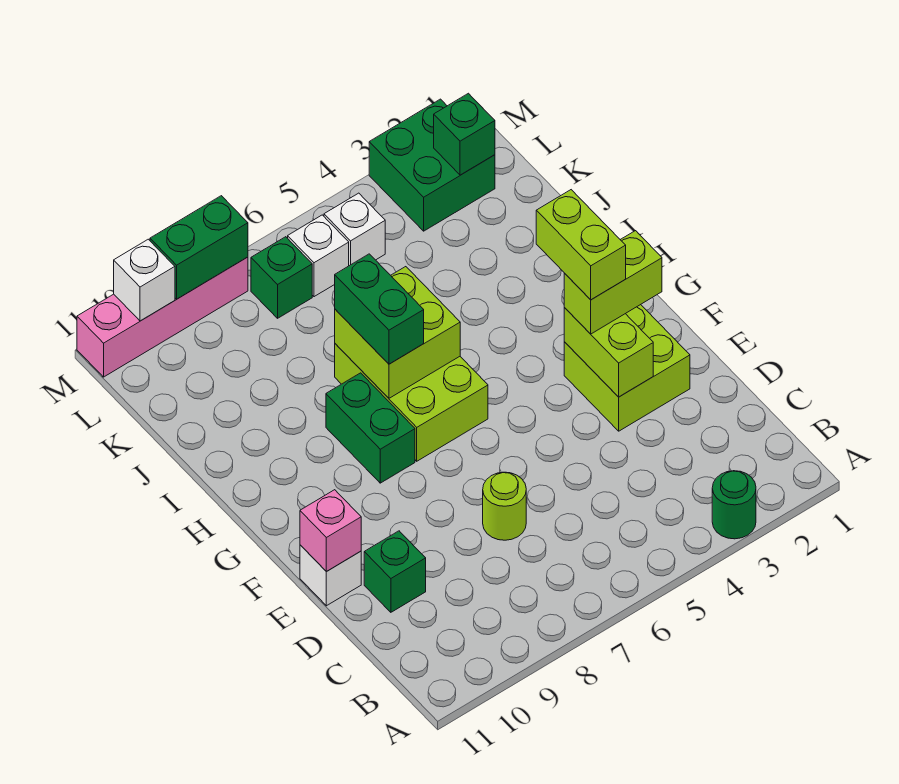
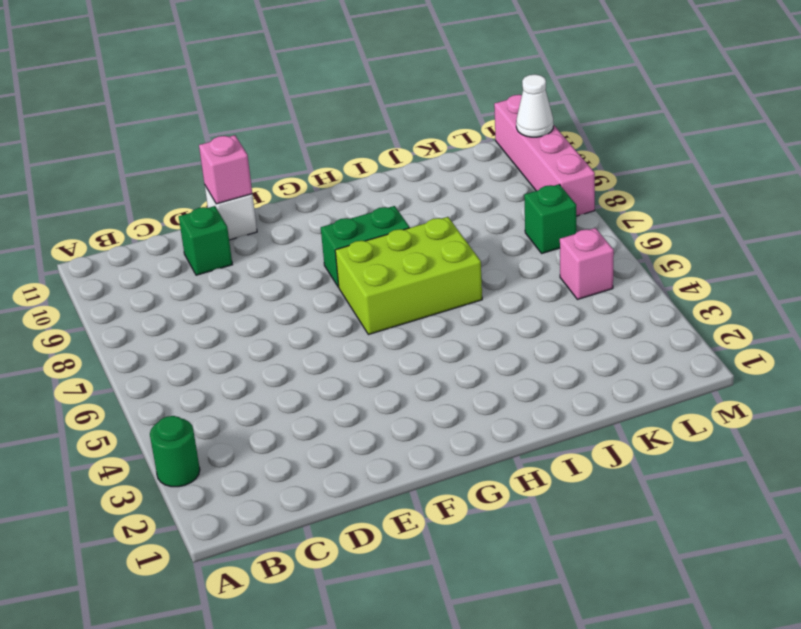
pink brick L5 level 1 -> white brick L5 level 1
white cone M10 level 2 -> white brick M10 level 2
none -> lime round brick D7 level 1
none -> lime brick E2:F3 level 1
none -> green brick L2:M3 level 1

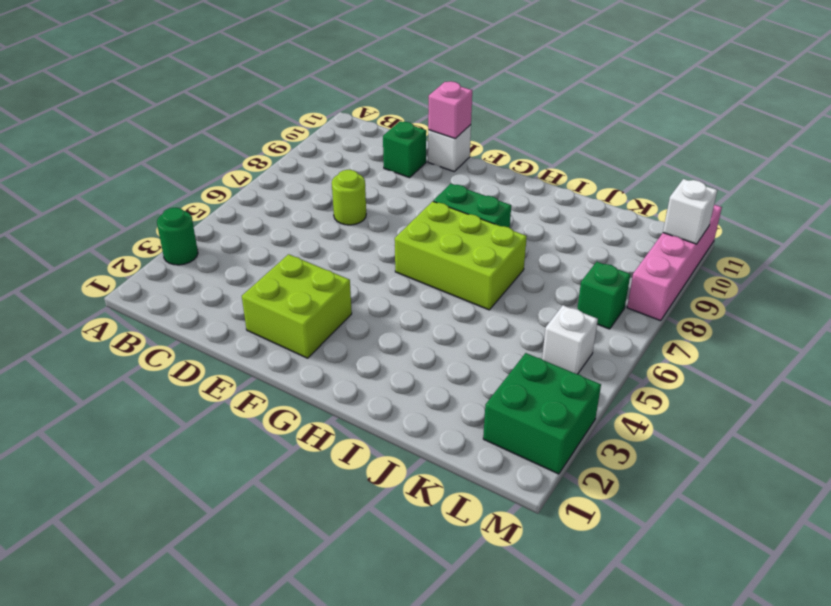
none -> white brick L6 level 1
none -> lime brick E3:F3 level 2
none -> lime brick H6:I7 level 2

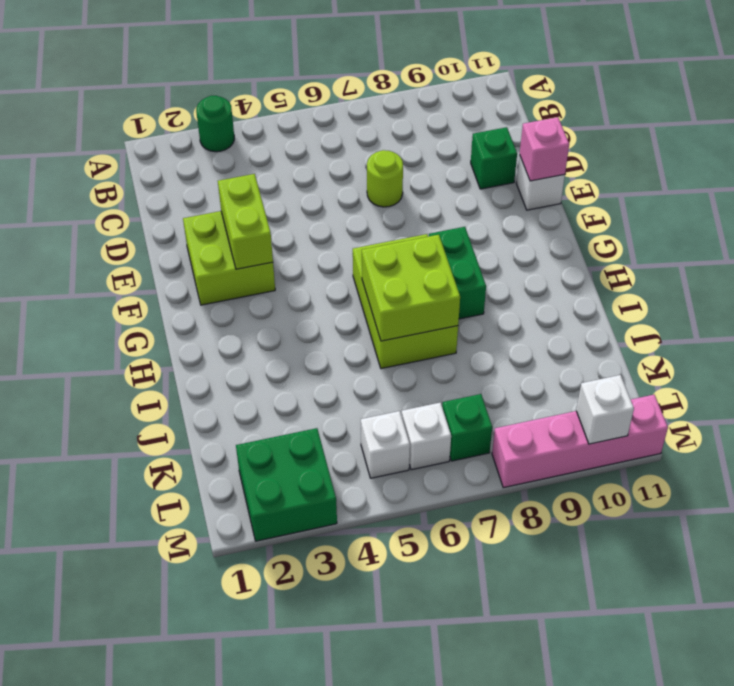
none -> green brick L2 level 2
none -> green brick M8:M9 level 2
none -> lime brick F2:F3 level 3

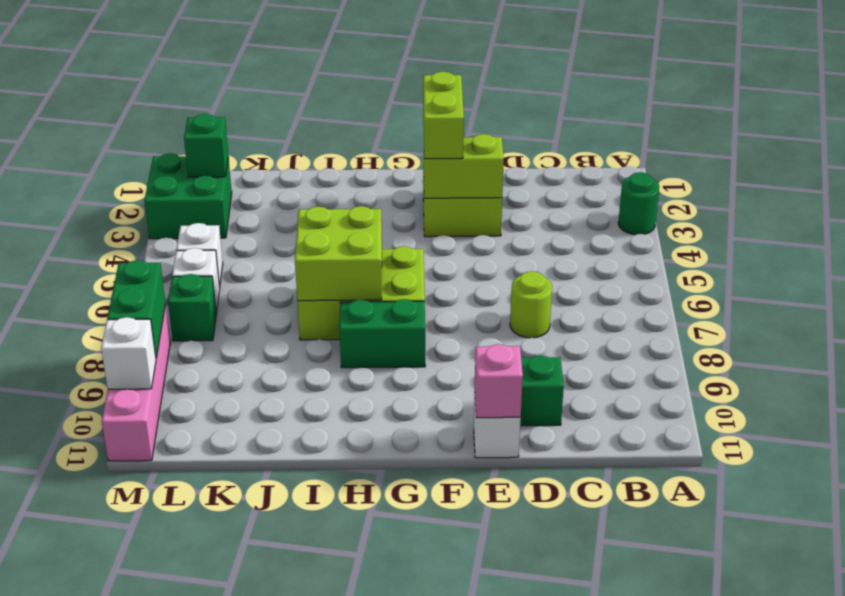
none -> green brick H7:I7 level 3
none -> lime brick F3:G3 level 4

